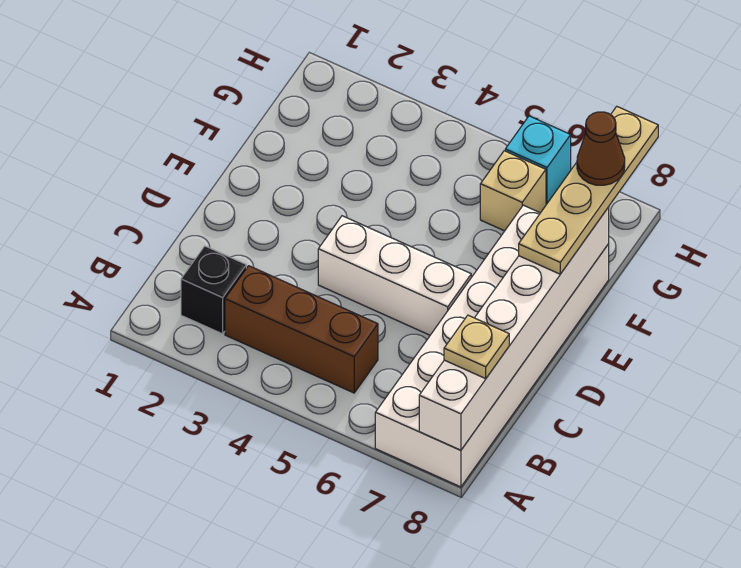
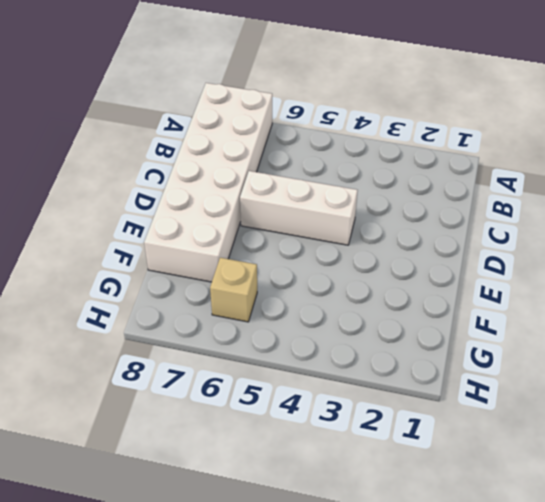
none -> black brick B2 level 1
none -> brown brick B3:B5 level 1

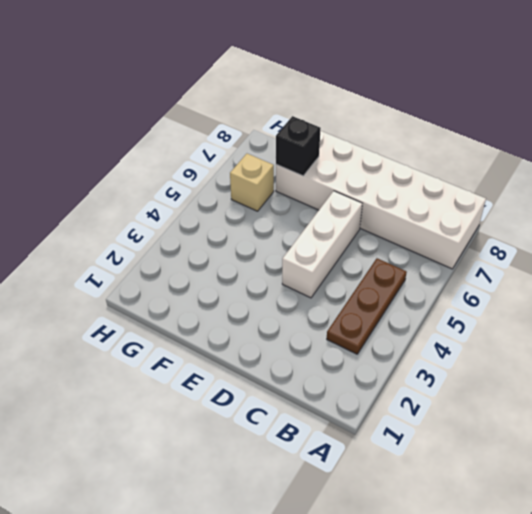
brown plate B3:B5 level 1 -> brown brick B3:B5 level 1
black brick F7 level 2 -> black brick B2 level 1
none -> cyan brick H6 level 1
none -> white brick A8:F8 level 2

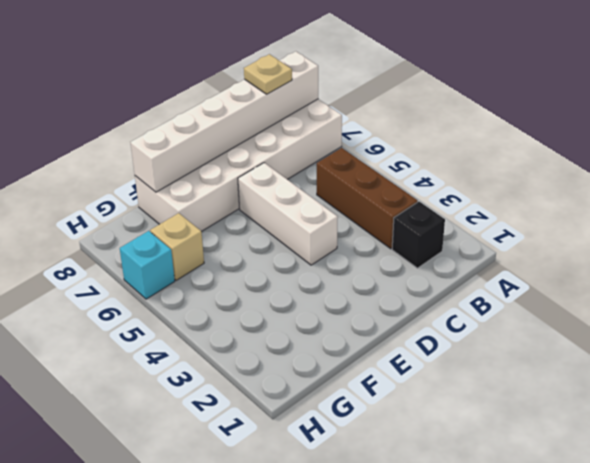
none -> tan plate E8:H8 level 3
none -> brown cone G8 level 4

